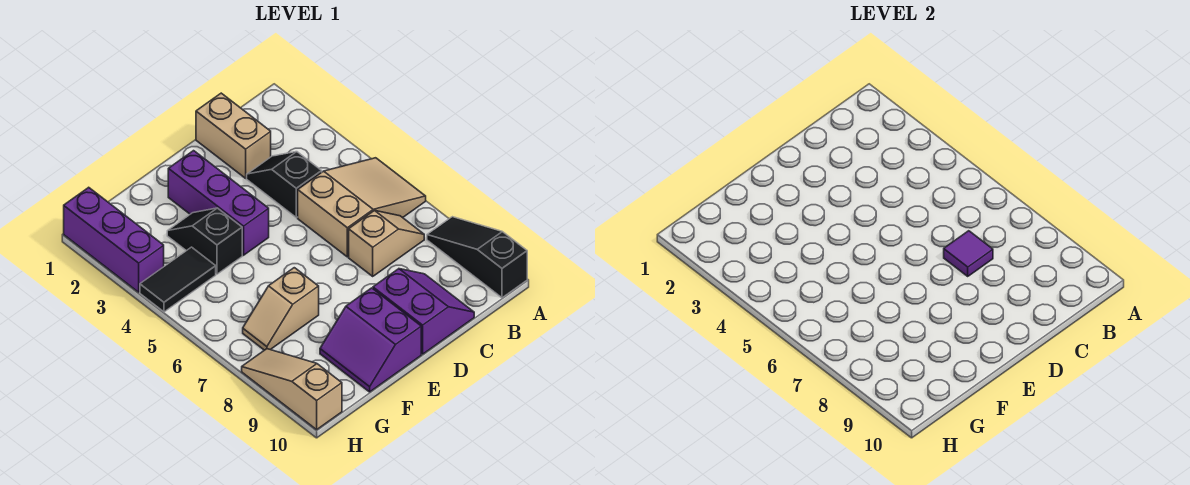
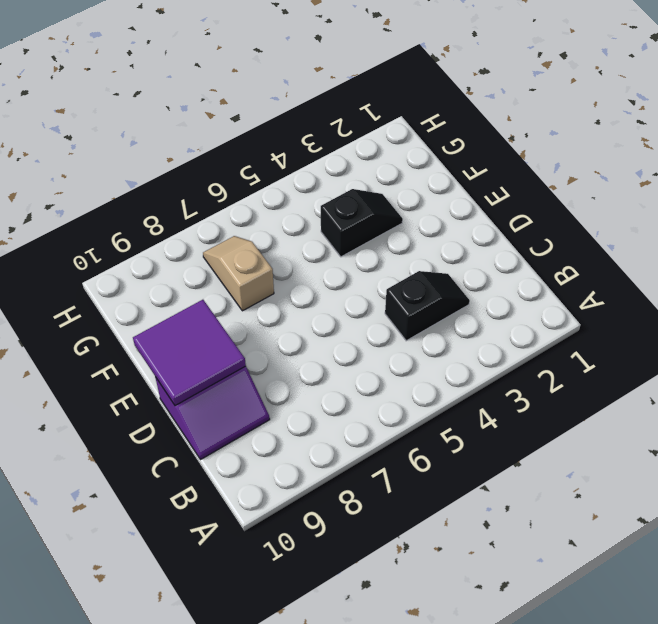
purple tile D9:E10 level 2 -> none
none -> tan slope A5:C6 level 1 top C
none -> black slope A8:A10 level 1 top 10
none -> tan slope B7:C7 level 1 top C

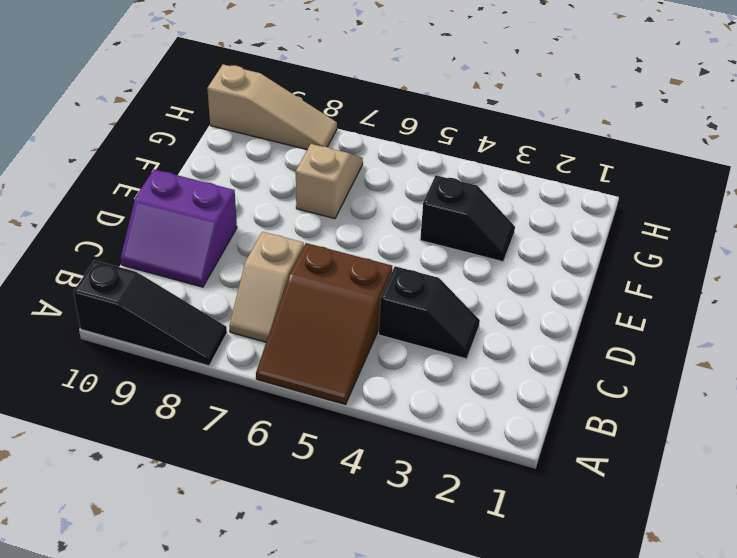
brown slope A5:C6 level 1 top C -> tan slope A5:C6 level 1 top C
none -> tan brick C1:C2 level 1
none -> purple brick E2:E4 level 1
none -> purple slope E9:F10 level 1 top E

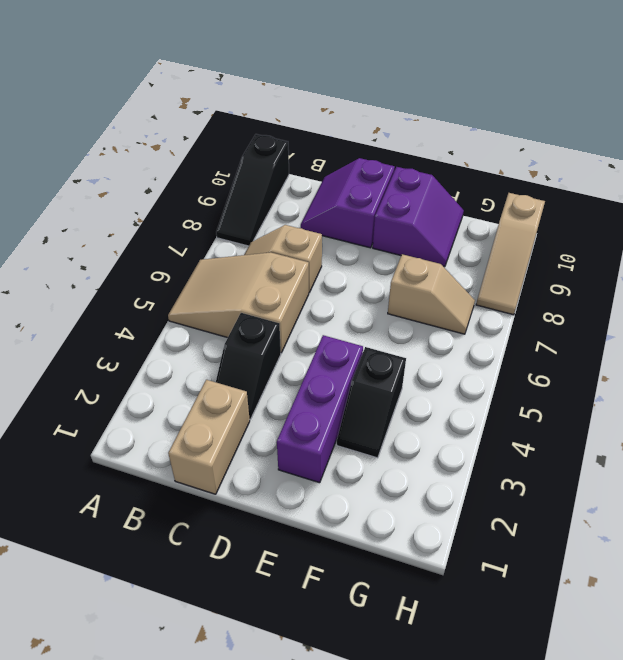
none -> black tile G4:H4 level 1
none -> purple brick H1:H3 level 1
none -> purple tile C7 level 2

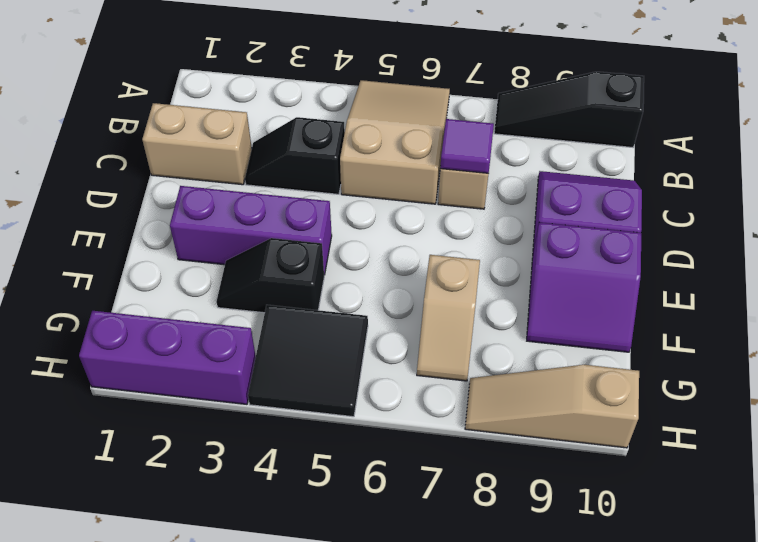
black tile G4:H5 level 1 -> black tile G4:H4 level 1

